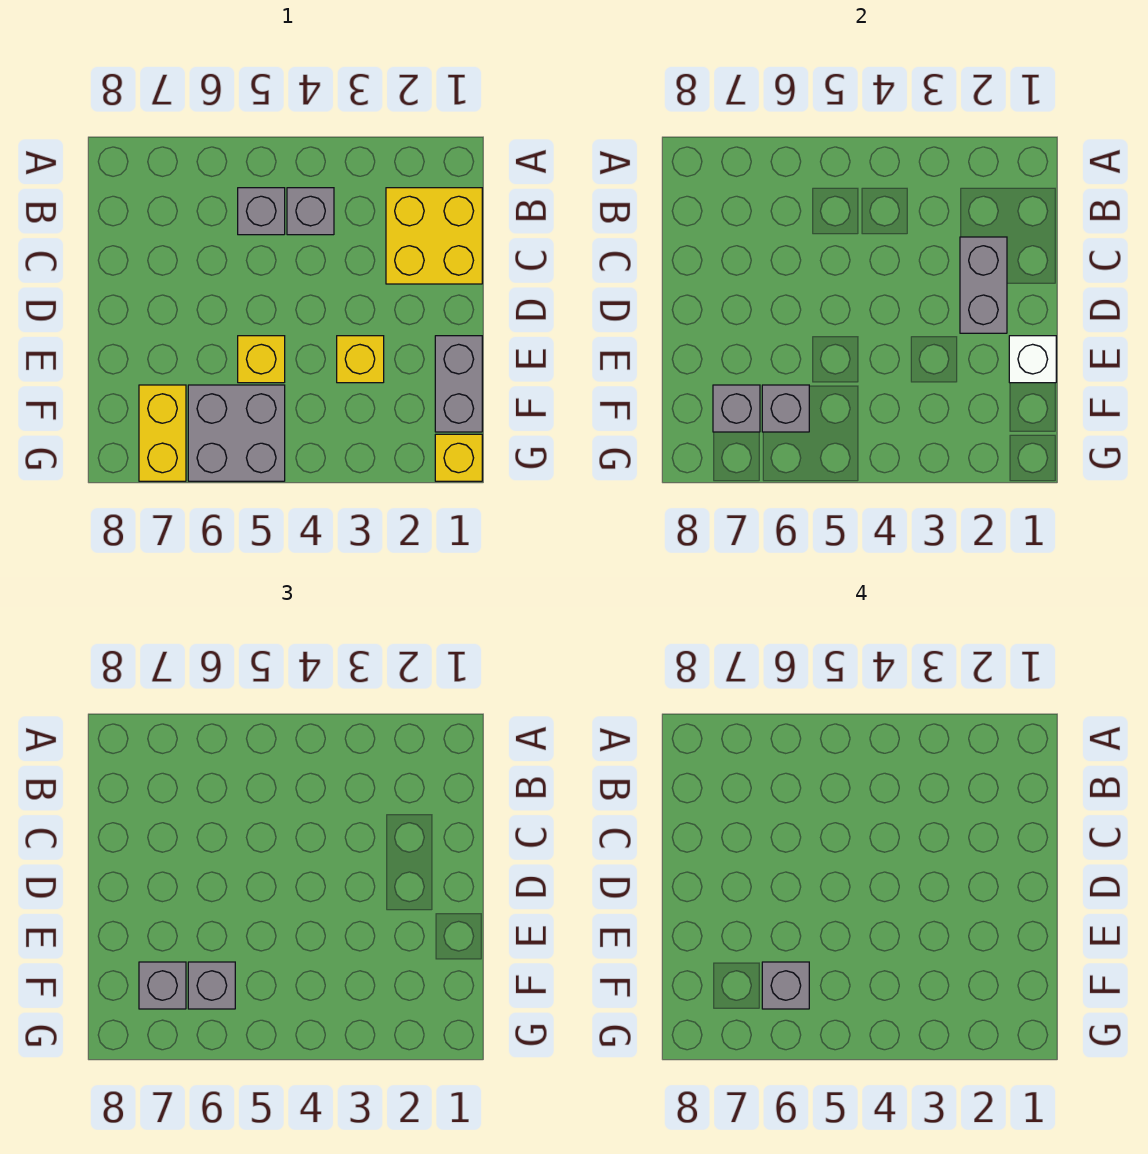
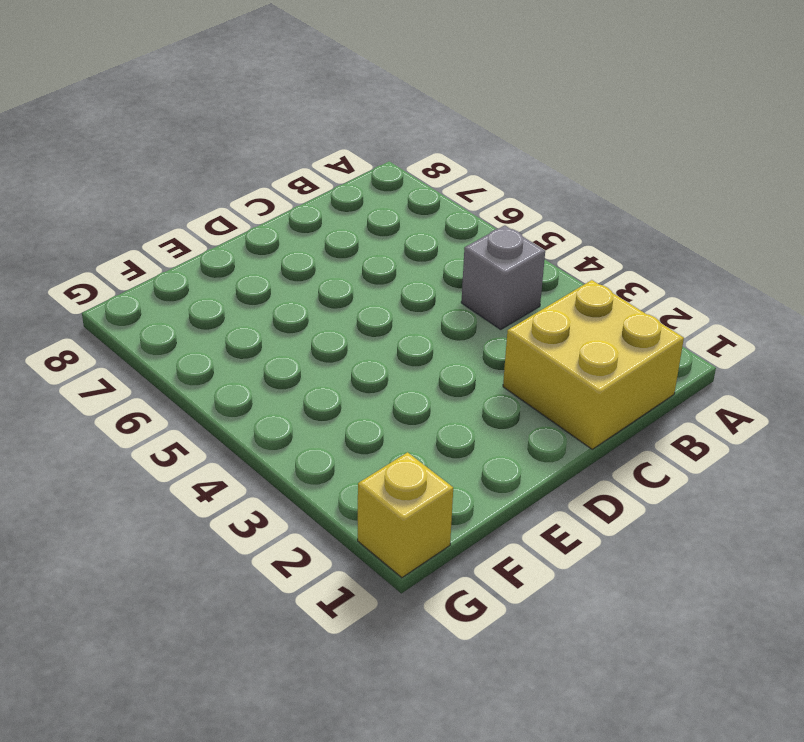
none -> grey brick B5 level 1
none -> grey brick E1:F1 level 1
none -> yellow brick E3 level 1

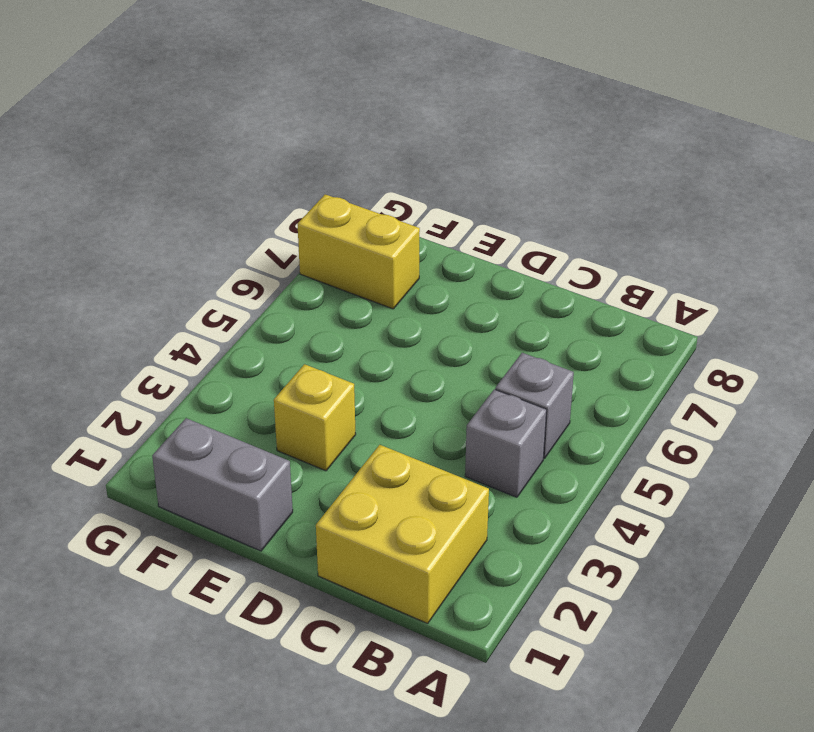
none -> yellow brick E5 level 1
none -> grey brick F5:G6 level 1
none -> yellow brick G1 level 1

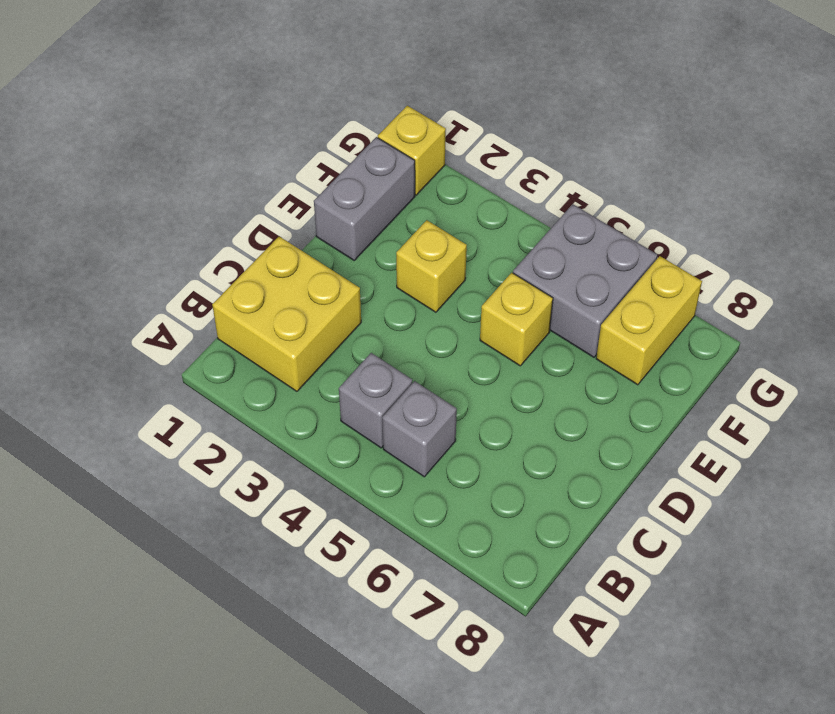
none -> grey brick C2:D2 level 2
none -> white brick E1 level 2
none -> grey brick F6 level 2

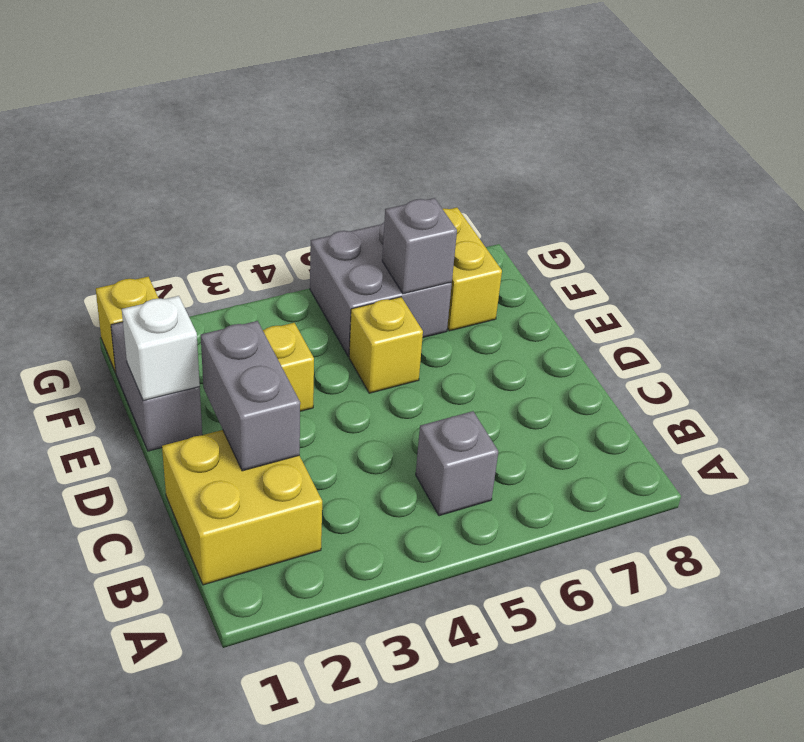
none -> grey brick B4 level 1
none -> grey brick F7 level 2
none -> grey brick F6 level 3

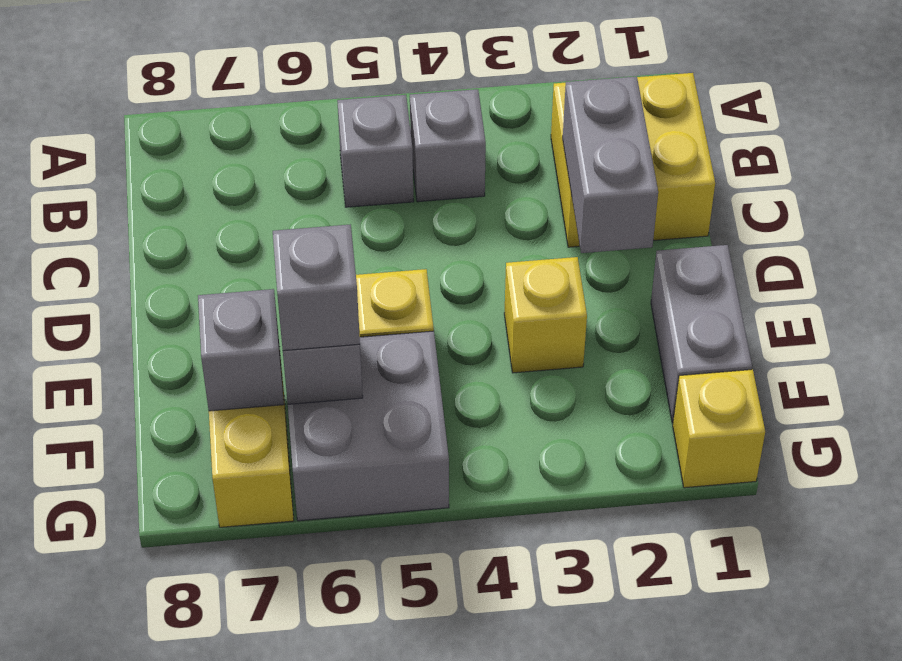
none -> white brick E1 level 2
none -> grey brick F7 level 3
none -> grey brick F6 level 4

